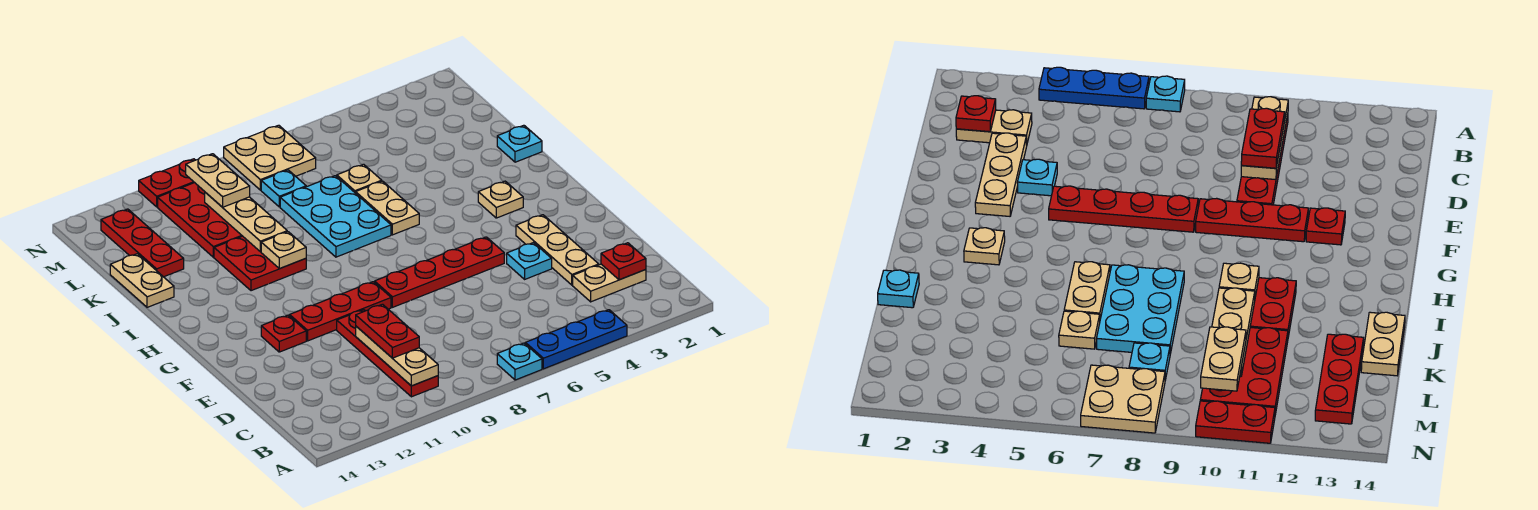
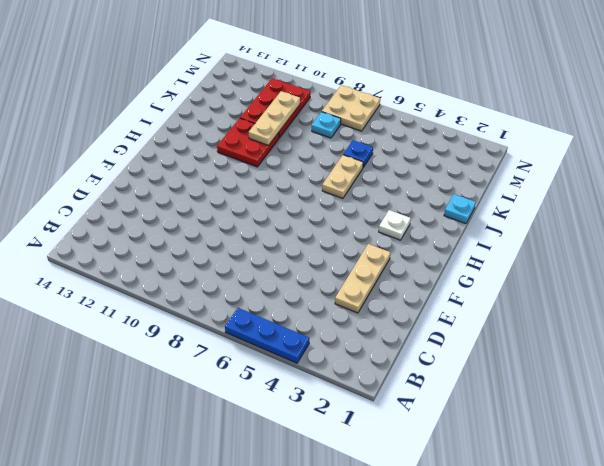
white plate H3 level 1 -> tan plate H3 level 1
blue plate K6 level 1 -> tan plate K6 level 1
none -> cyan plate A7 level 1
none -> red plate B10:E10 level 1
none -> tan plate C2:C3 level 1

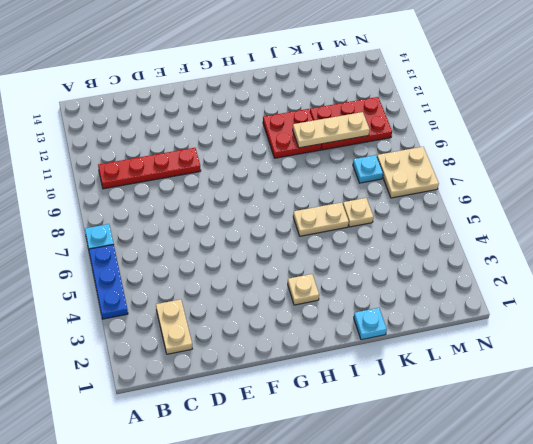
none -> tan plate D3:F3 level 1
none -> cyan plate E4 level 1
none -> red plate F5:F8 level 1

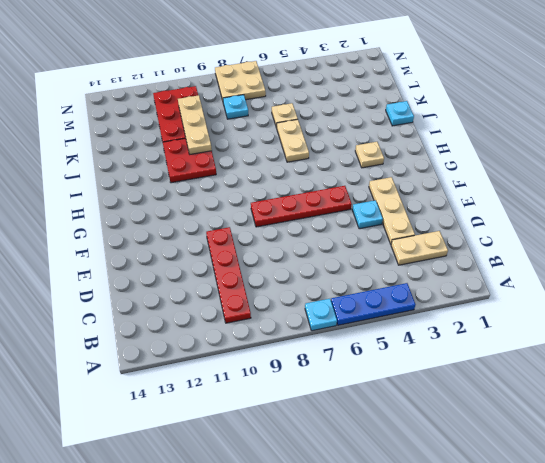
none -> red plate F9:F11 level 1
none -> red plate F12 level 1
none -> cyan plate I7:K8 level 1

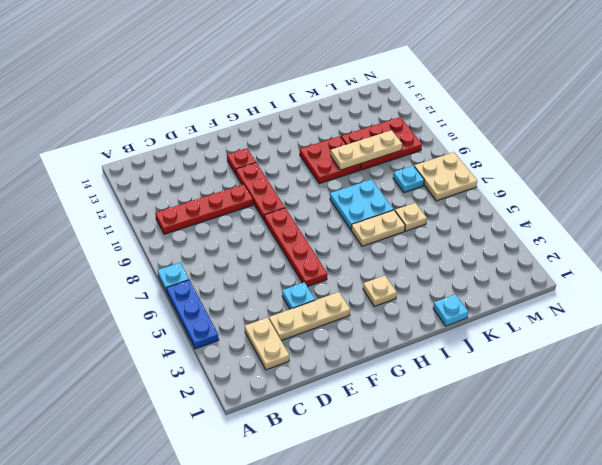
cyan plate I7:J8 level 1 -> cyan plate I7:K8 level 1
none -> tan plate J14:K14 level 1
none -> red plate K13:M13 level 1
none -> red plate N10:N11 level 1

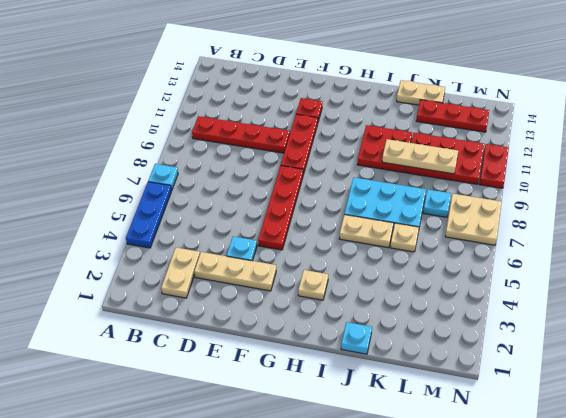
none -> tan plate B10:D10 level 2
none -> red plate C2 level 2
none -> tan plate I10 level 2

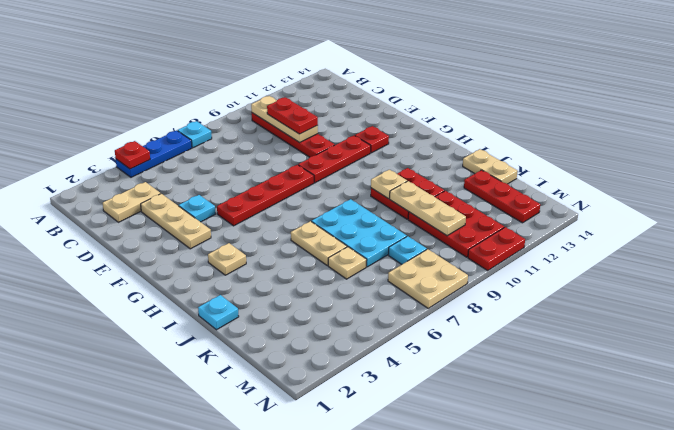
red plate A4 level 2 -> red plate C2 level 2
none -> tan plate L10:M10 level 3

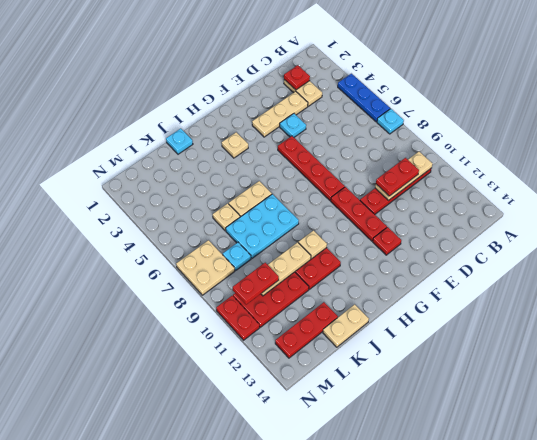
red plate L10:M10 level 3 -> tan plate L10:M10 level 3

